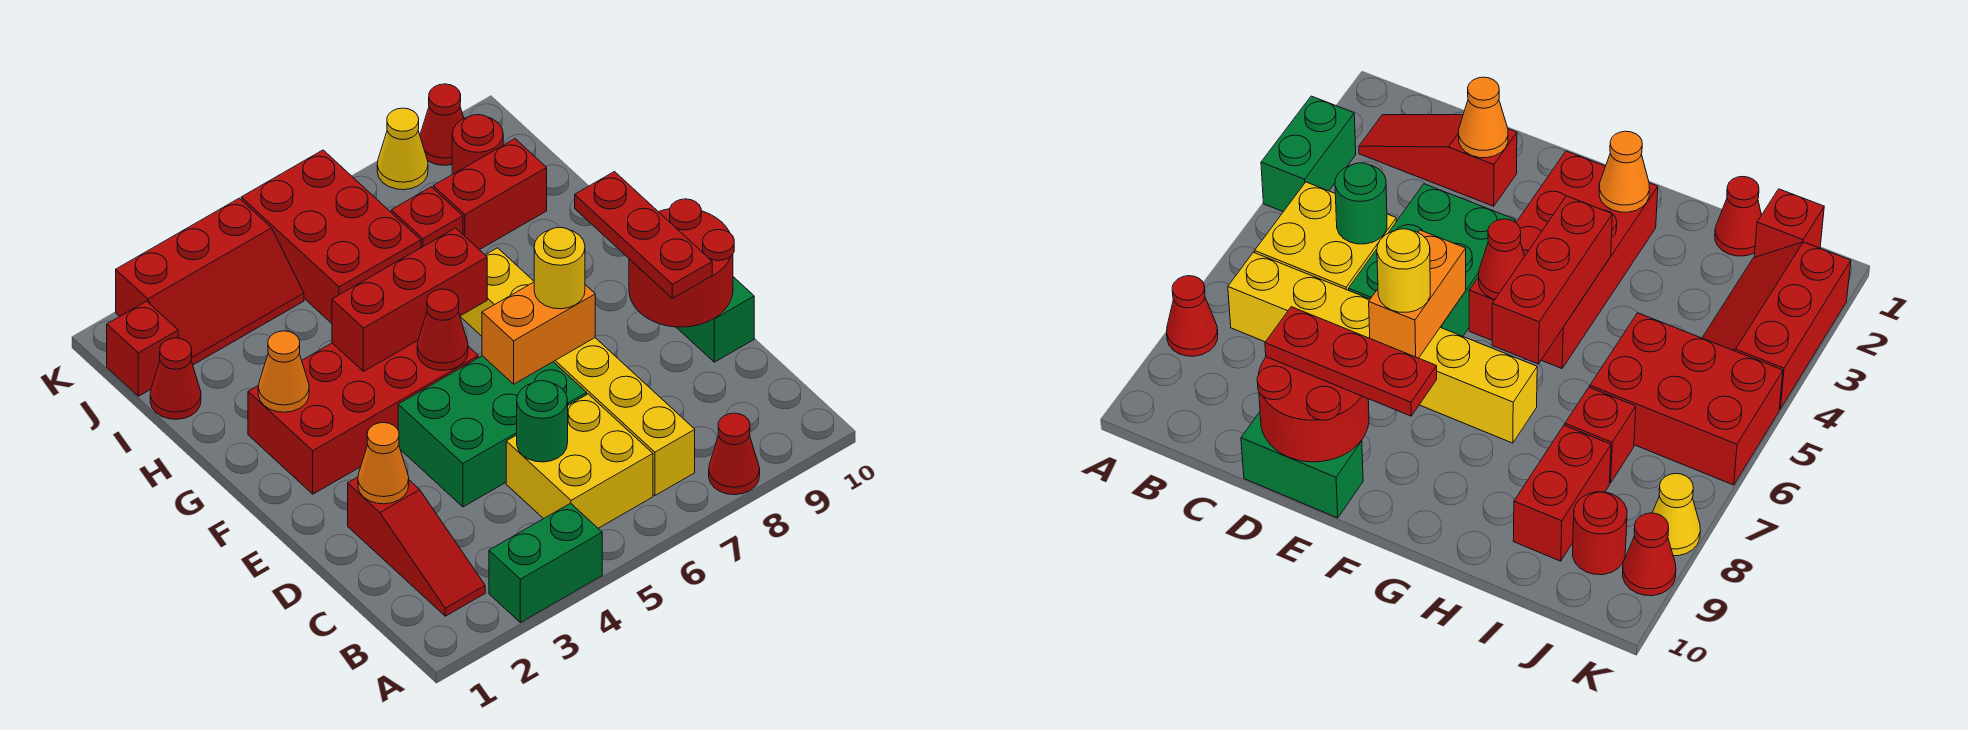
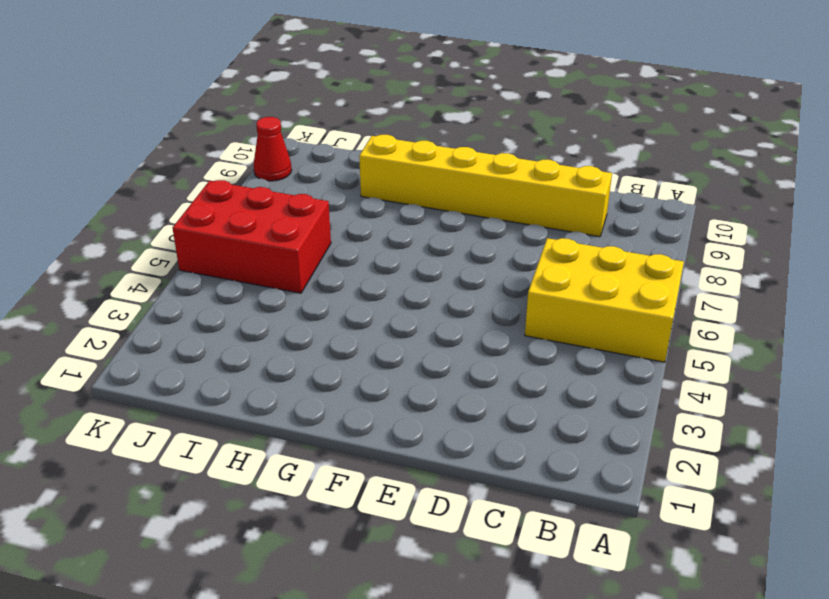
yellow brick A5:C6 level 1 -> yellow brick B5:C6 level 1
yellow brick C9:H9 level 1 -> yellow brick B7:G7 level 1
none -> green brick A3:A4 level 1
none -> red cone A8 level 1
none -> red slope B2:D2 level 1 top D

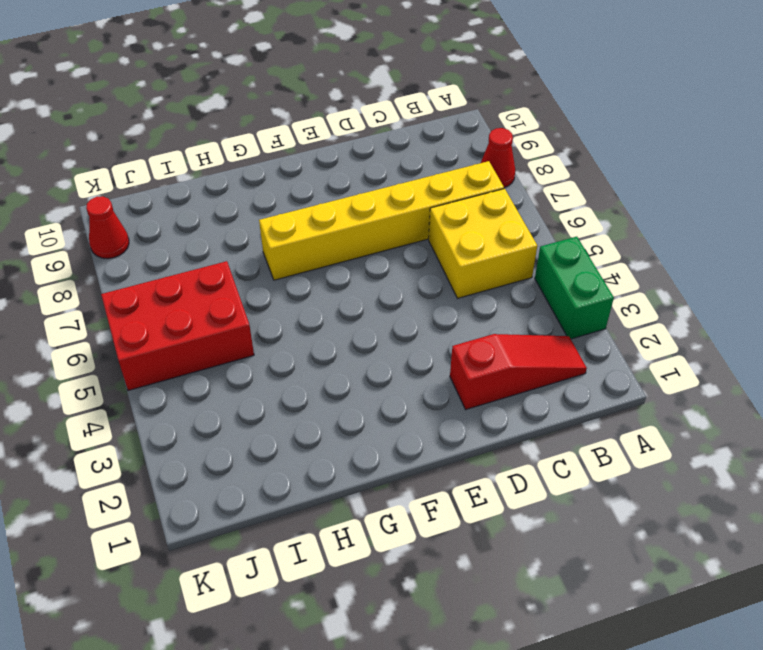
none -> green brick D4:E6 level 1
none -> green brick D10:E10 level 1
none -> red brick F2:G5 level 1

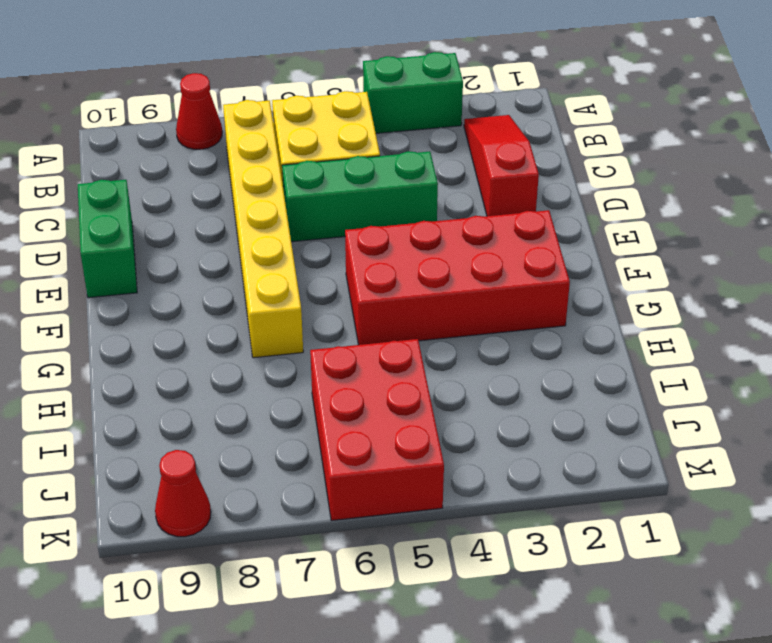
green brick D4:D6 level 1 -> green brick D4:E6 level 1
none -> red cone I1 level 1
none -> red brick I7 level 1
none -> red brick I8:I9 level 1

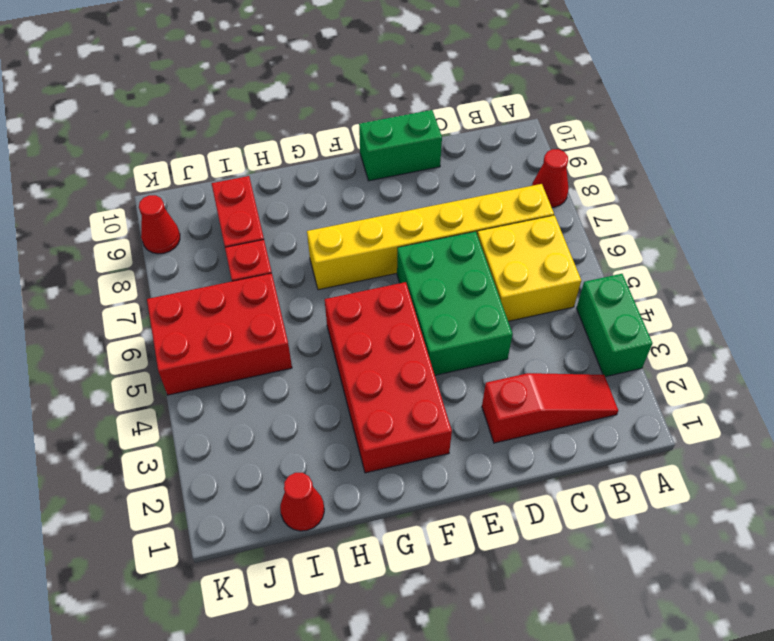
none -> red brick J1 level 1
none -> red slope J2:K4 level 1 top K
none -> red round brick J9 level 1

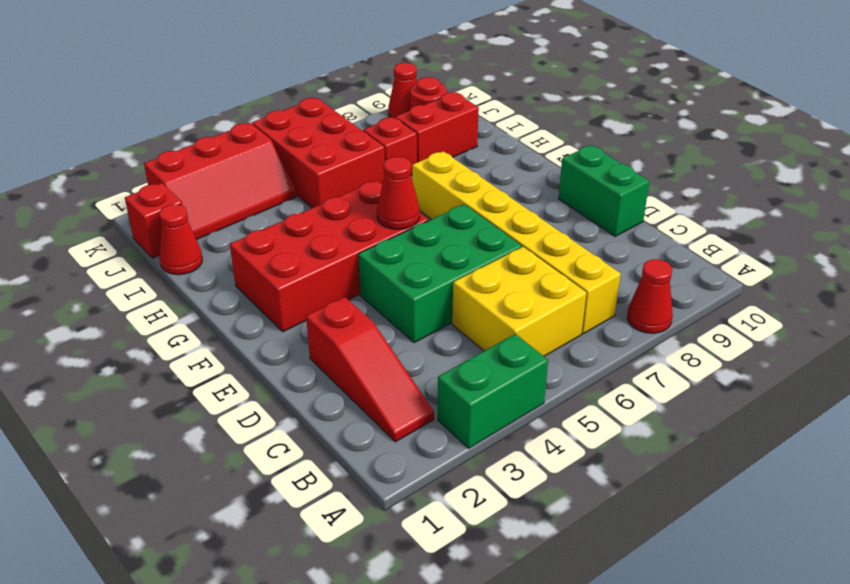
none -> yellow cone K8 level 1
none -> green round brick C5 level 2
none -> orange cone D2 level 2

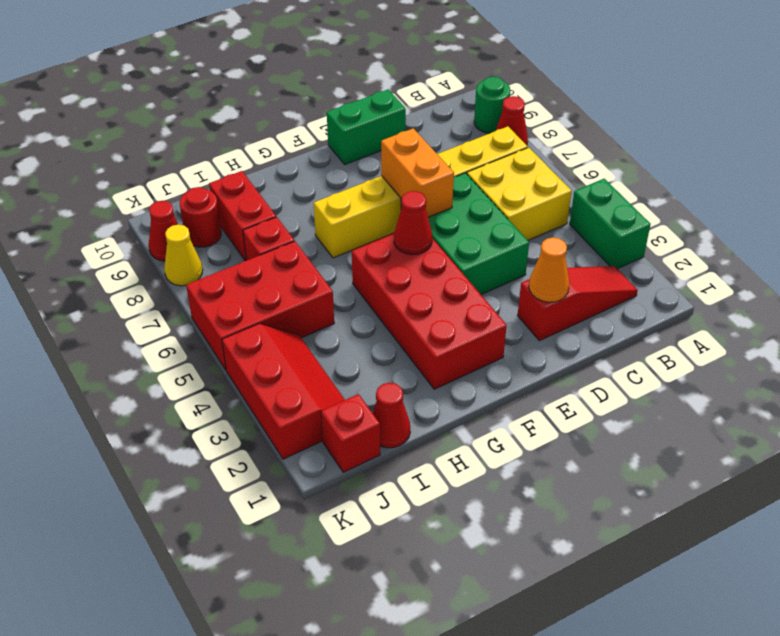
green round brick A9 level 1 -> green round brick C5 level 2
none -> red round brick D9:E10 level 2
none -> orange cone G2 level 2
none -> red brick G4:G6 level 2

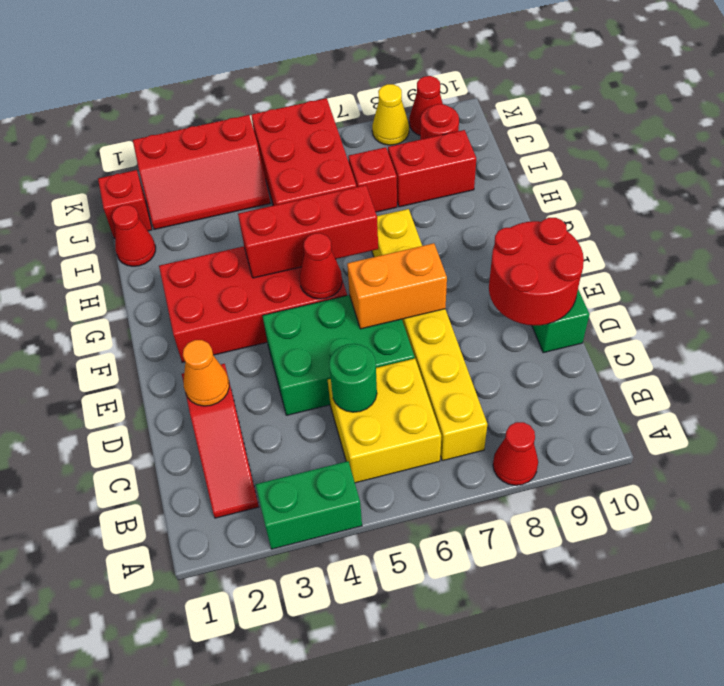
none -> orange cone G2 level 2
none -> red plate D9:F9 level 3
none -> yellow round brick E7 level 3

